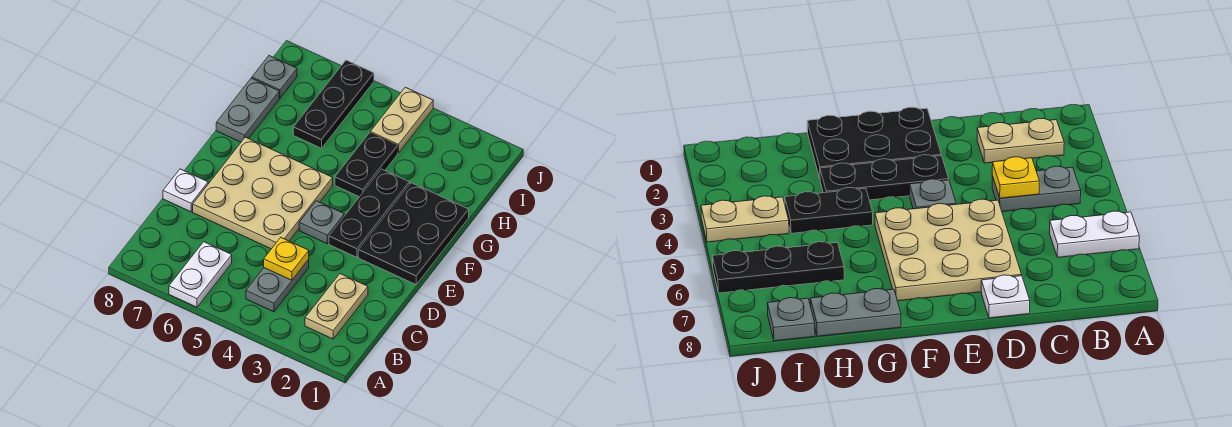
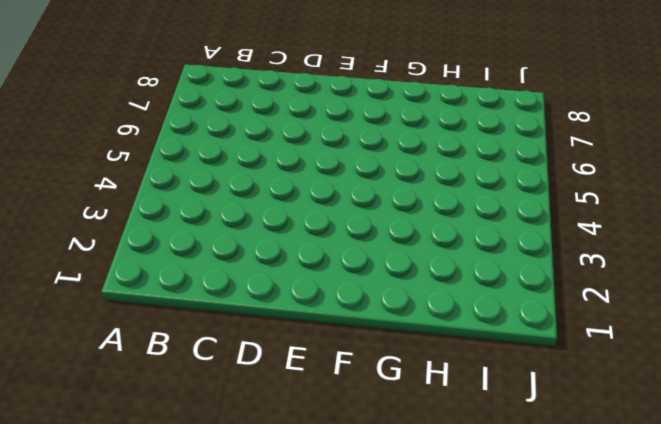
none -> white plate A6:B6 level 1
none -> tan plate B2:C2 level 1
none -> grey plate B4:C4 level 1

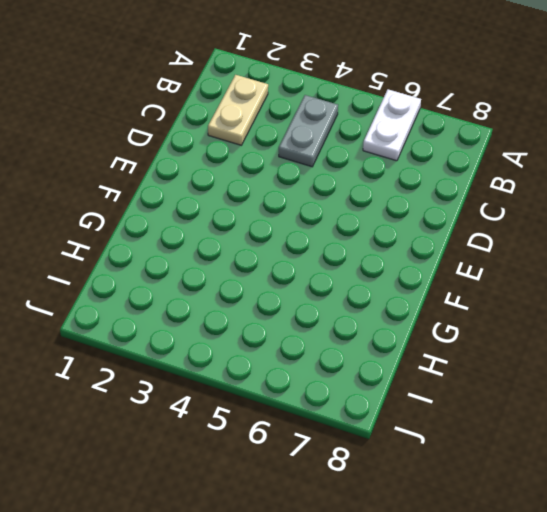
none -> tan plate D5:F7 level 1
none -> white plate D8 level 1
none -> black plate E1:G2 level 1

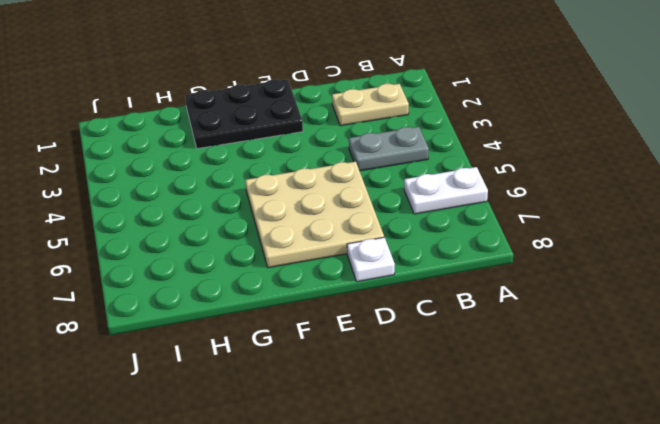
none -> black plate E3:G3 level 1
none -> grey plate E4 level 1
none -> black plate G4:H4 level 1

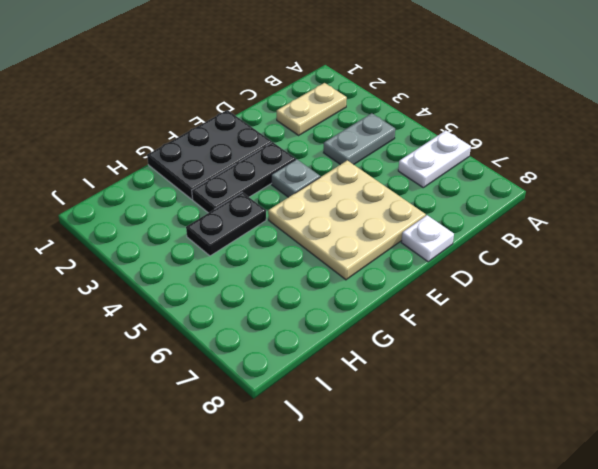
none -> grey plate G8:H8 level 1
none -> black plate H6:J6 level 1
none -> tan plate I4:J4 level 1

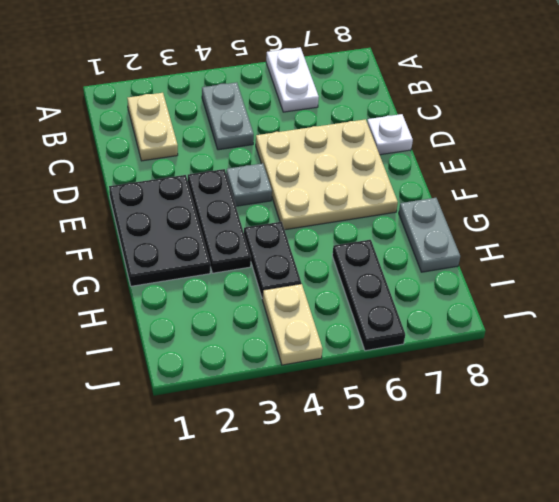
none -> grey plate I8 level 1
none -> yellow plate C4 level 2

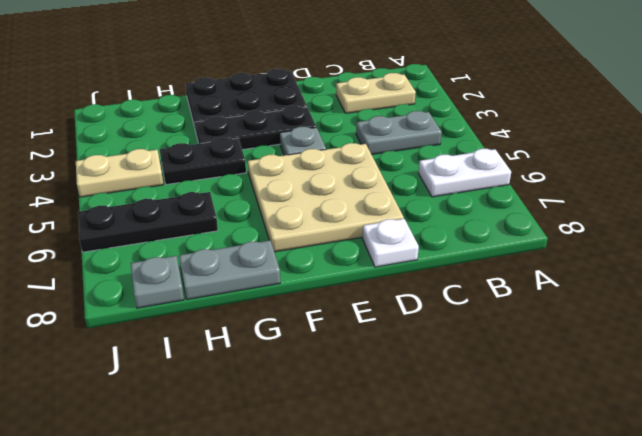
none -> yellow plate C4 level 2

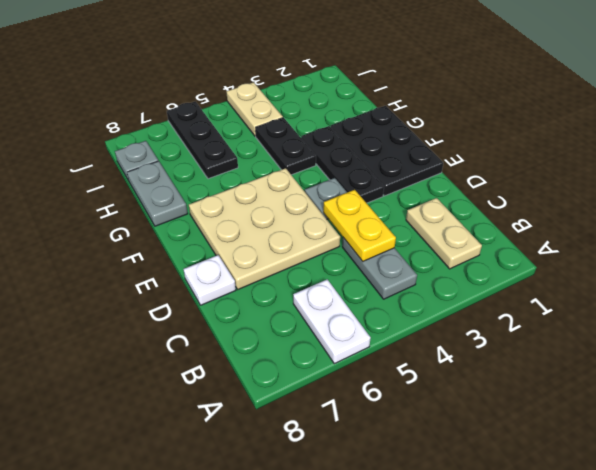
yellow plate C4:D4 level 2 -> yellow plate C4 level 2

